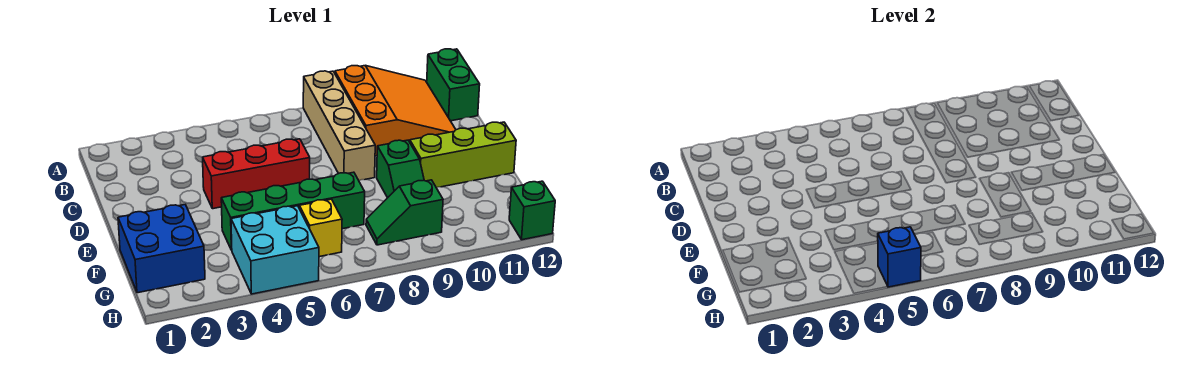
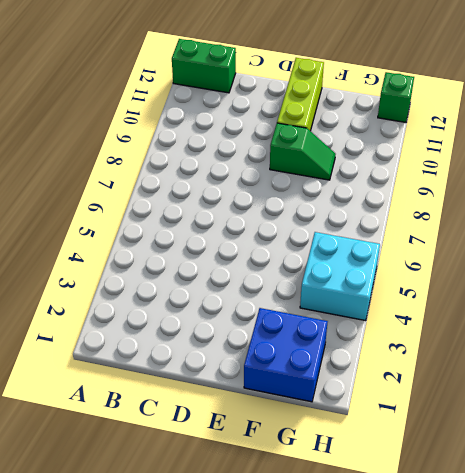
none -> tan brick A8:D8 level 1
none -> orange slope A9:C11 level 1 top 9
none -> red brick D4:D6 level 1

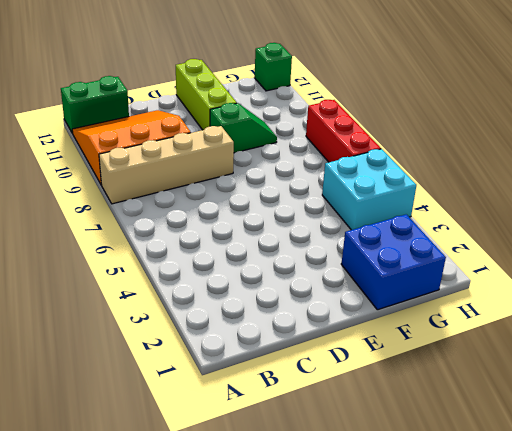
red brick H6:H8 level 1 -> red brick D4:D6 level 1
none -> green brick F4:F7 level 1
none -> yellow brick G6 level 1
none -> green slope G8:G9 level 1 top 9

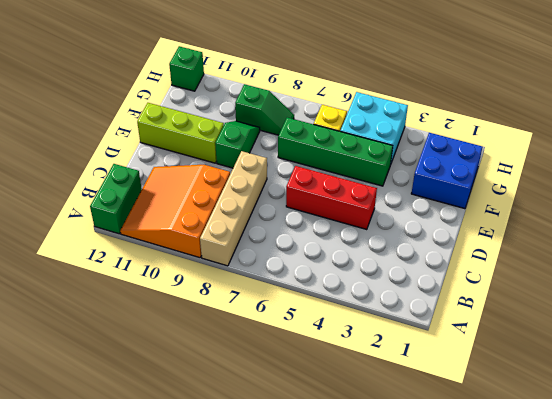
none -> blue brick H5 level 2

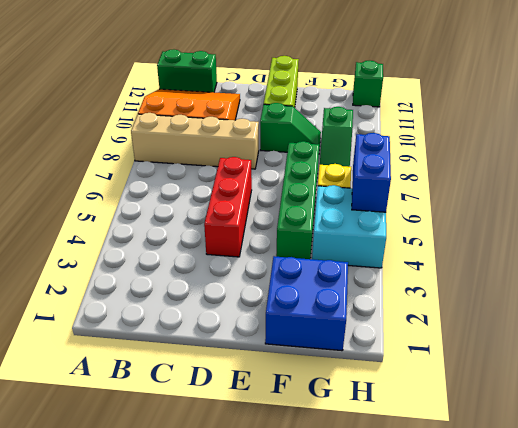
blue brick H5:H6 level 2 -> blue brick H5 level 2

